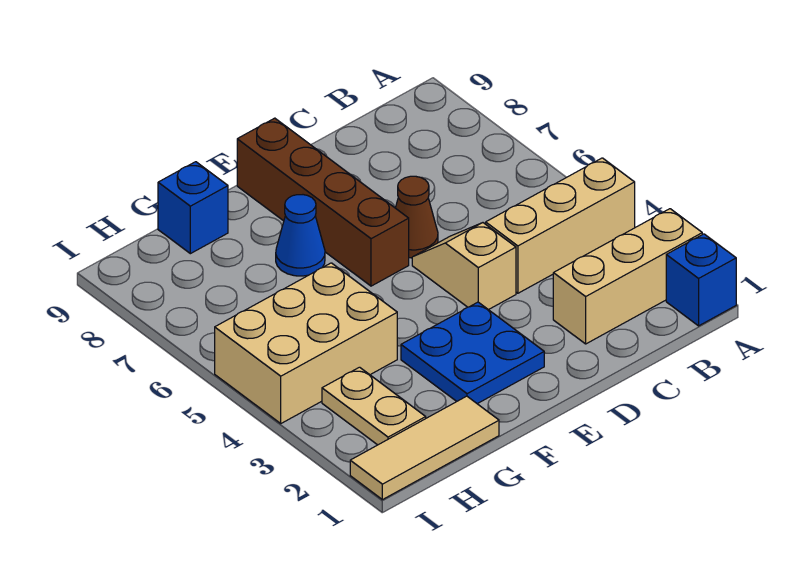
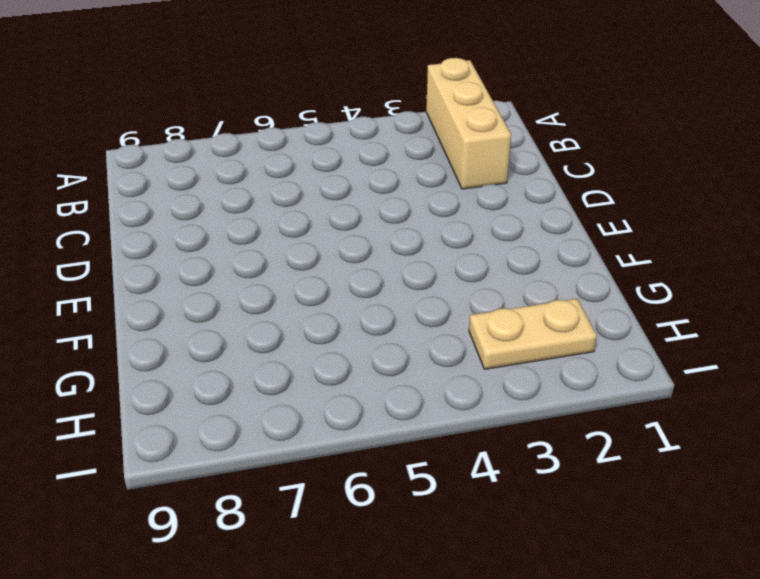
none -> blue brick A1 level 1
none -> tan brick A4:C4 level 1
none -> tan slope D4:D5 level 1 top 4

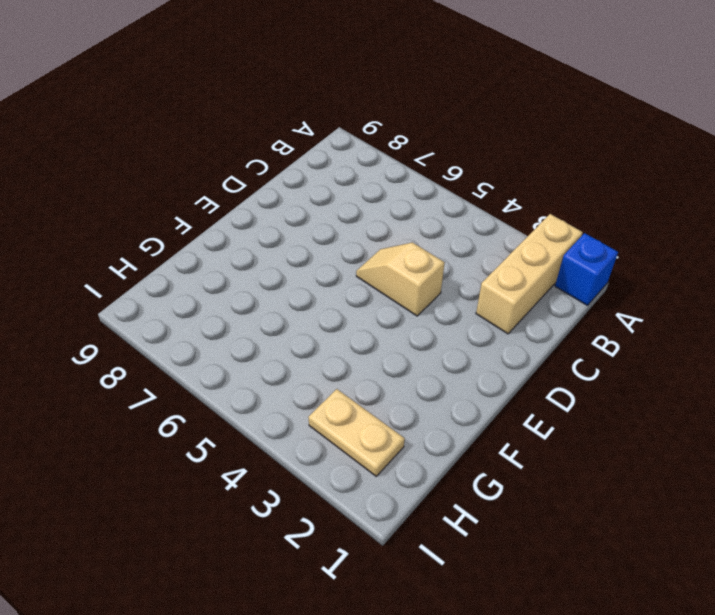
none -> tan brick A4:C4 level 1
none -> brown cone D6 level 1
none -> blue plate E2:F3 level 1

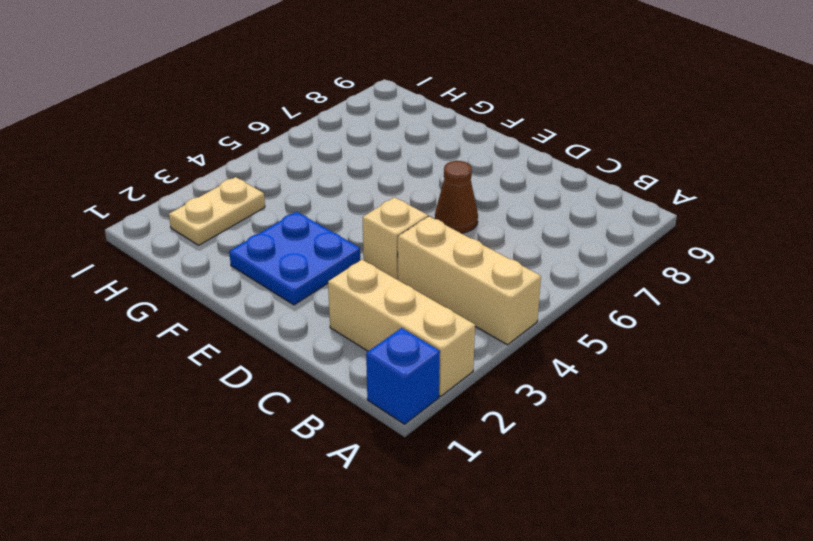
none -> brown brick E6:E9 level 1
none -> blue cone F7 level 1
none -> tan tile G1:I1 level 1

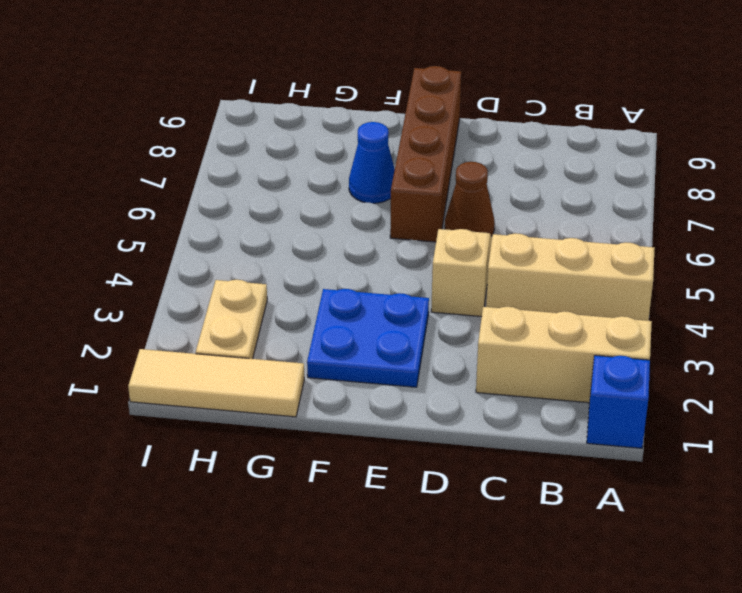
none -> tan brick G4:I5 level 1
none -> blue brick G9 level 1

